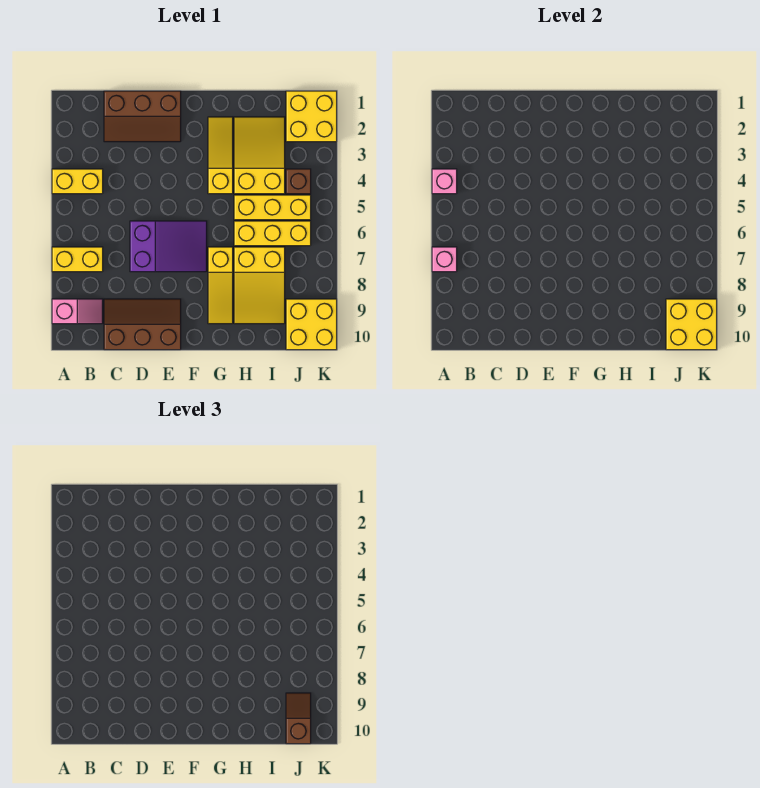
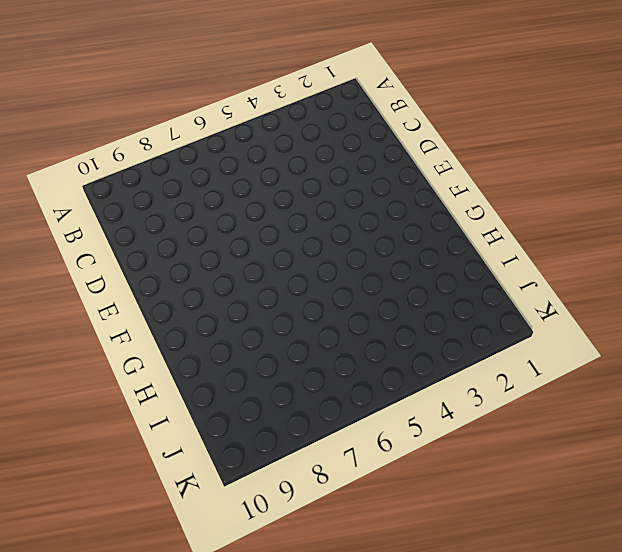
none -> yellow brick A4:B4 level 1
none -> yellow brick A7:B7 level 1
none -> pink slope A9:B9 level 1 top A

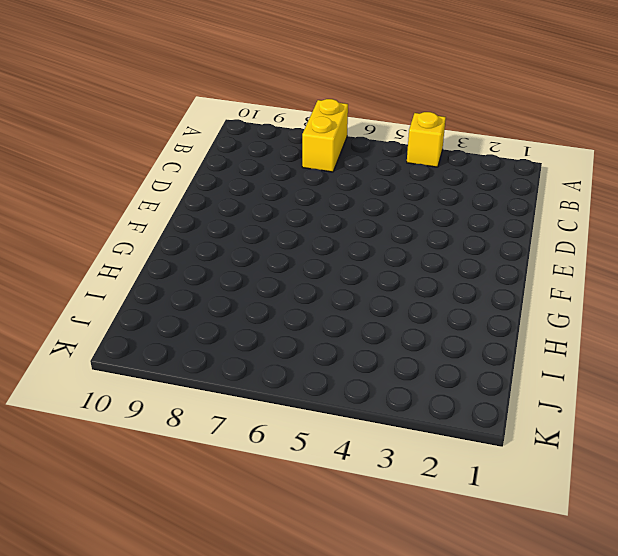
yellow brick A4 level 1 -> yellow brick A4:B4 level 1
none -> pink slope A9:B9 level 1 top A
none -> brown slope C1:E2 level 1 top 1
none -> brown slope C9:E10 level 1 top 10

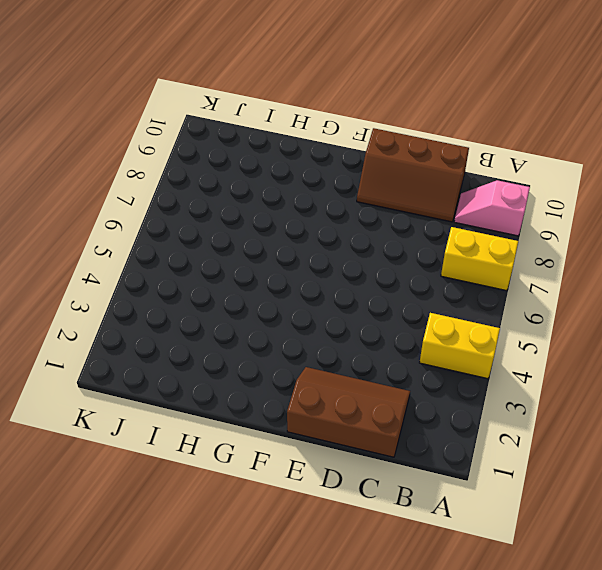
none -> purple slope D6:F7 level 1 top D
none -> yellow slope G2:G4 level 1 top 4
none -> yellow slope G7:G9 level 1 top 7

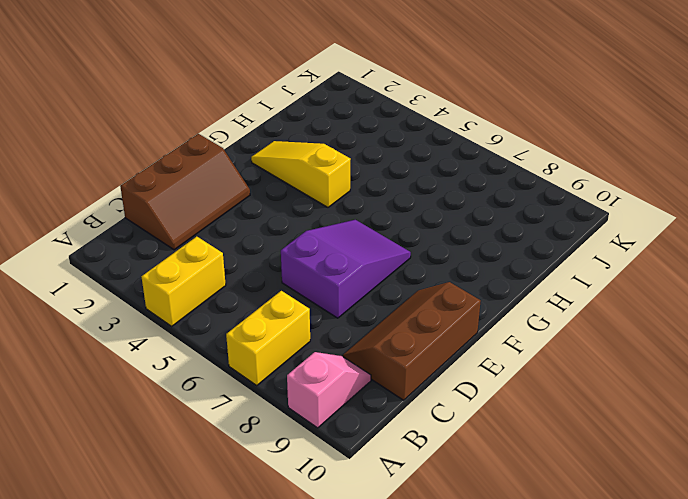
none -> yellow slope G7:G9 level 1 top 7
none -> yellow slope H2:I4 level 1 top 4
none -> yellow brick H5:J5 level 1

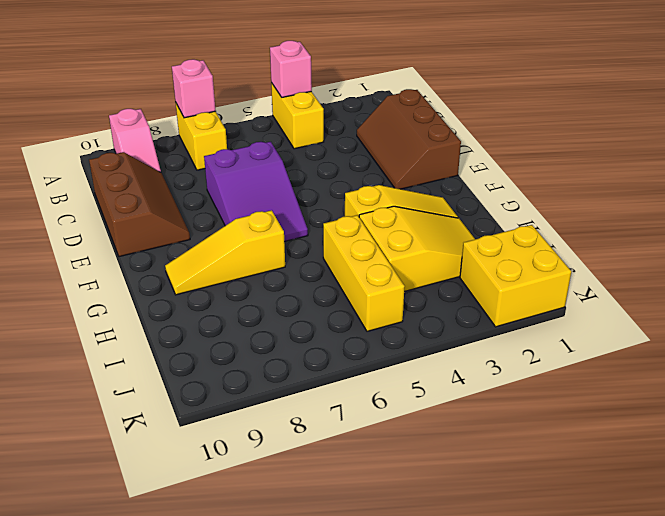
none -> yellow brick H6:J6 level 1
none -> yellow slope H7:I9 level 1 top 7
none -> brown brick J4 level 1

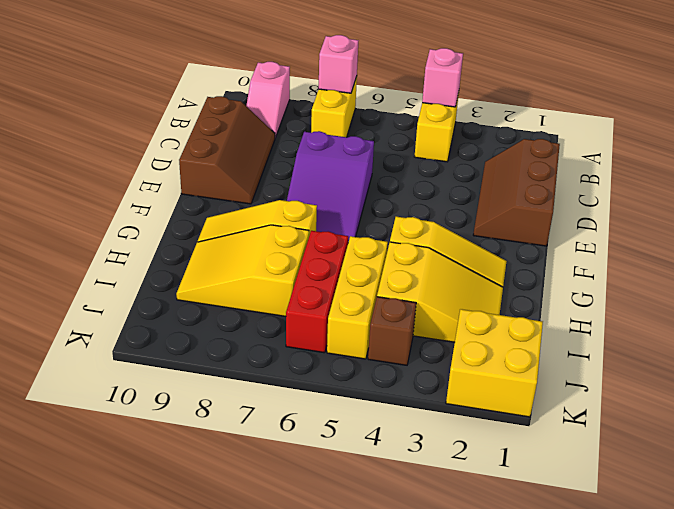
red brick H6:J6 level 1 -> yellow brick H6:J6 level 1
none -> yellow brick J9:K10 level 1
none -> yellow brick J9:K10 level 2
none -> brown slope J9:J10 level 3 top 10

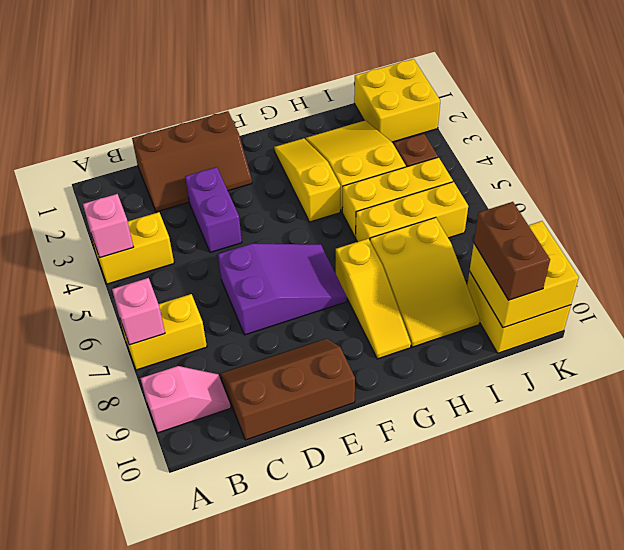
purple brick D3:D4 level 1 -> none
brown brick J9:J10 level 3 -> brown slope J9:J10 level 3 top 10

